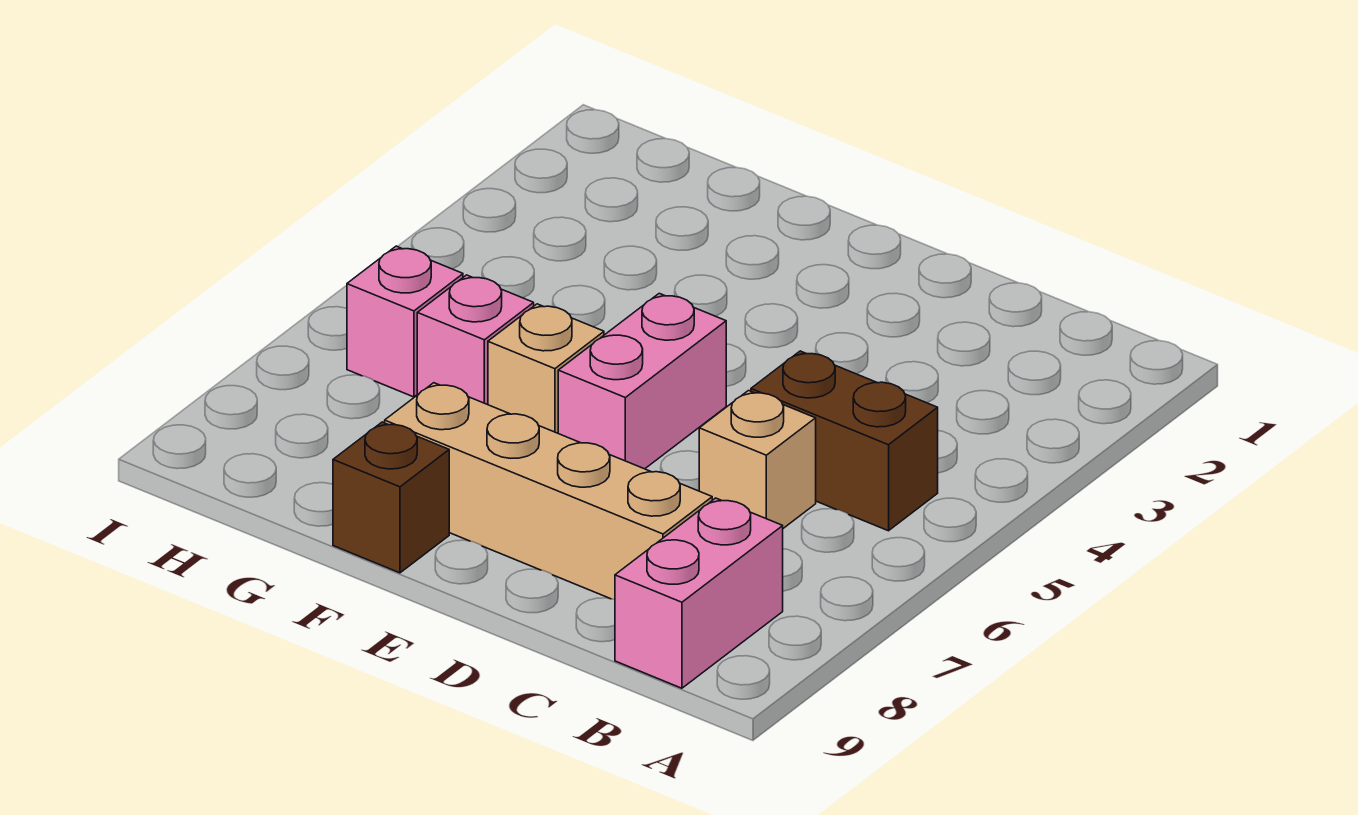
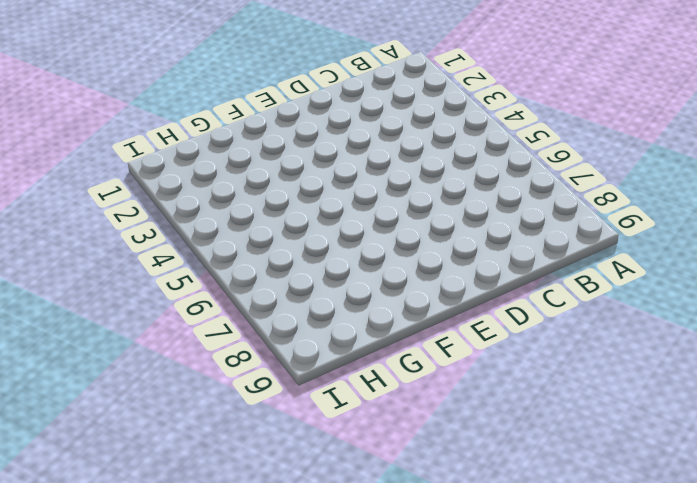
none -> brown brick B5:C5 level 1
none -> pink brick B8:B9 level 1

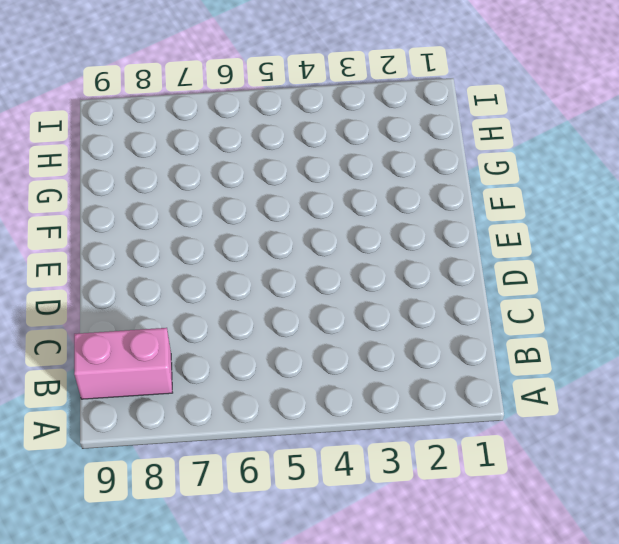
none -> brown brick B5:C5 level 1
none -> tan brick C6 level 1

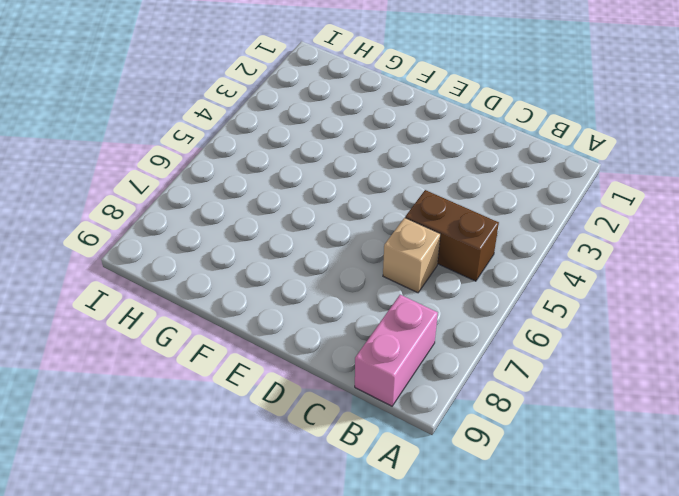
none -> tan brick C8:F8 level 1
none -> pink brick E5:E6 level 1

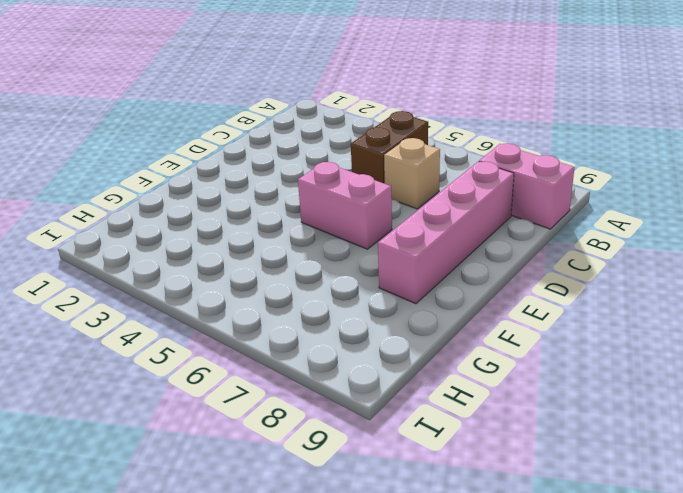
pink brick C8:F8 level 1 -> tan brick C8:F8 level 1
none -> tan brick F6 level 1
none -> brown brick F9 level 1

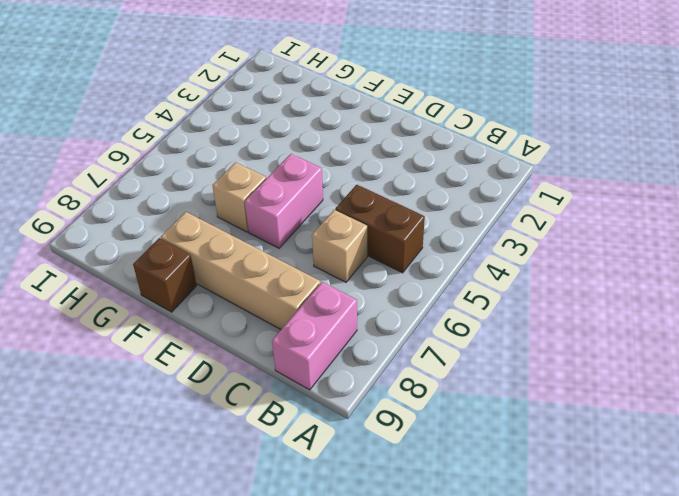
none -> pink brick G6 level 1
none -> pink brick H6 level 1

